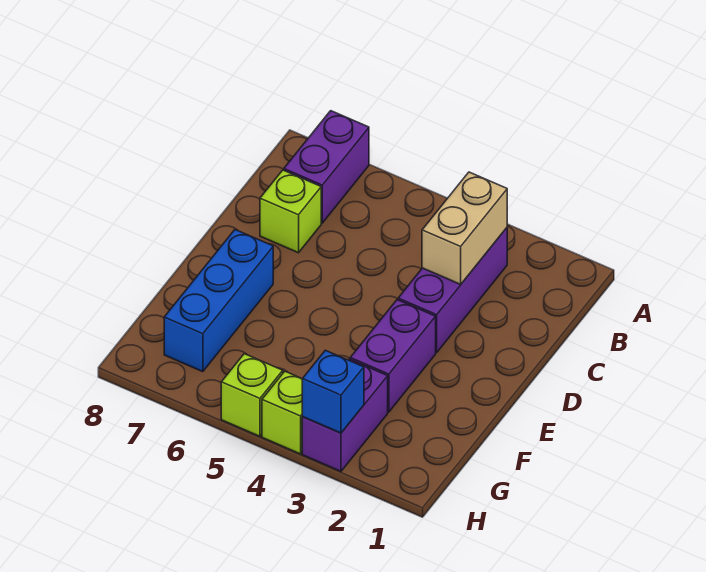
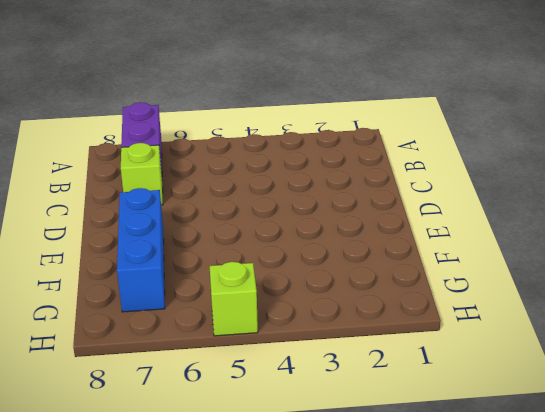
none -> purple brick B3:D3 level 1
none -> purple brick E3:F3 level 1

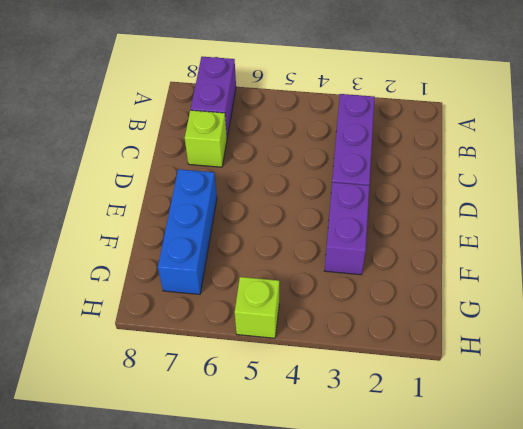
none -> purple brick G3:H3 level 1
none -> lime brick H4 level 1

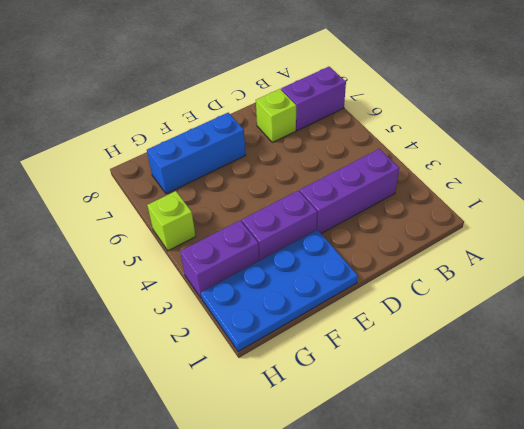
blue plate E1:H2 level 1 -> none
none -> lime brick H4 level 1
none -> tan brick B3:C3 level 2

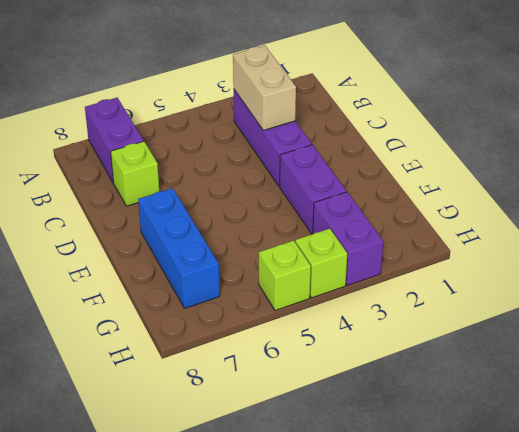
none -> blue brick H3 level 2

